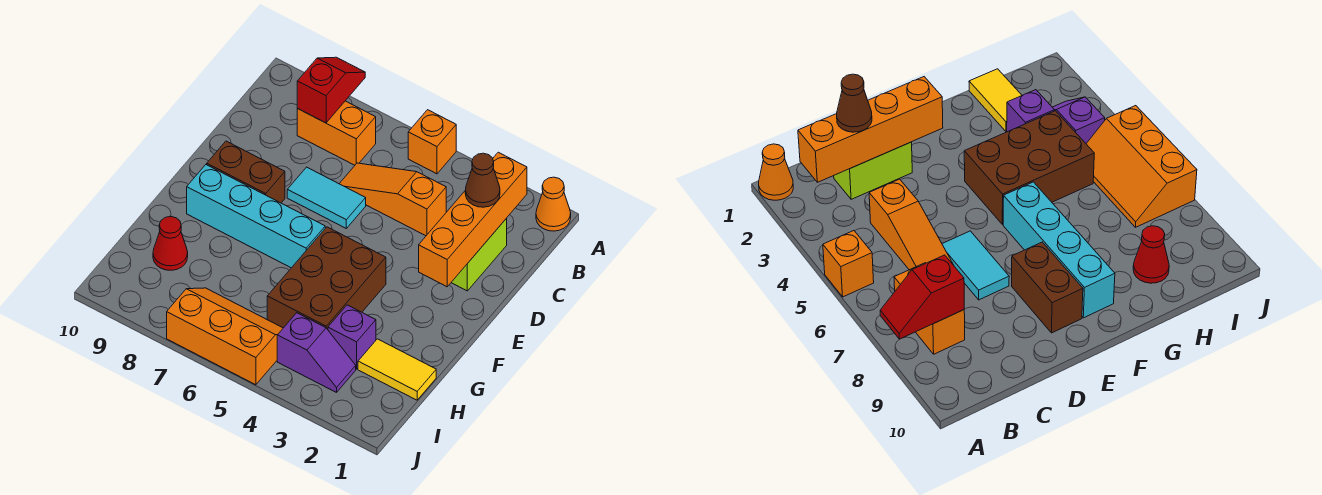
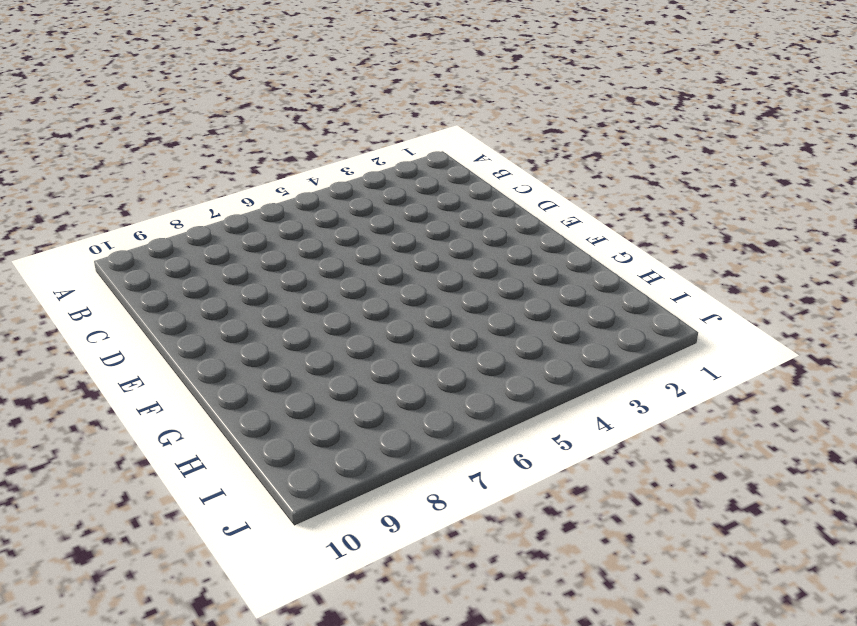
none -> orange cone A1 level 1
none -> orange brick A5 level 1
none -> orange brick B7:B8 level 1

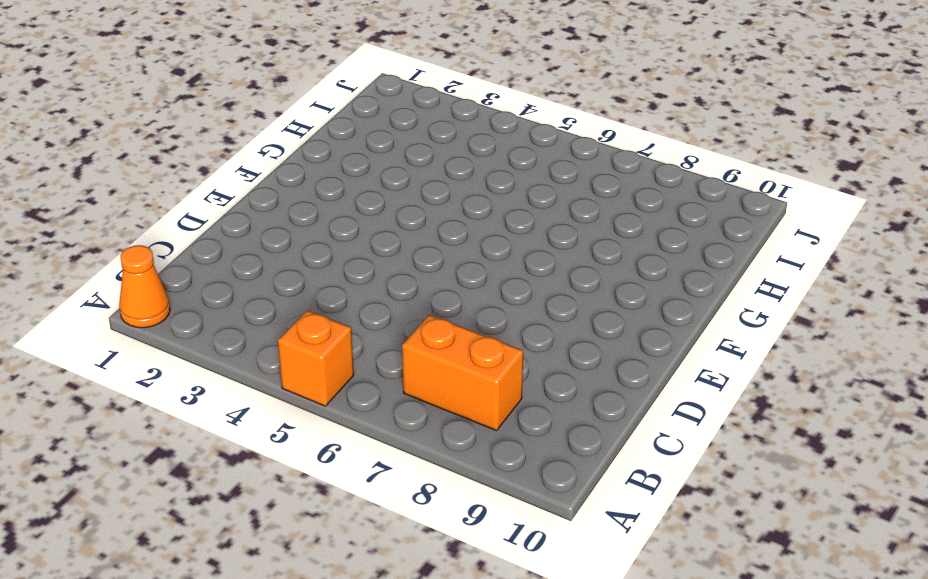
none -> lime brick C2:D2 level 1
none -> orange slope C4:C6 level 1 top 4
none -> cyan tile D6:D7 level 1

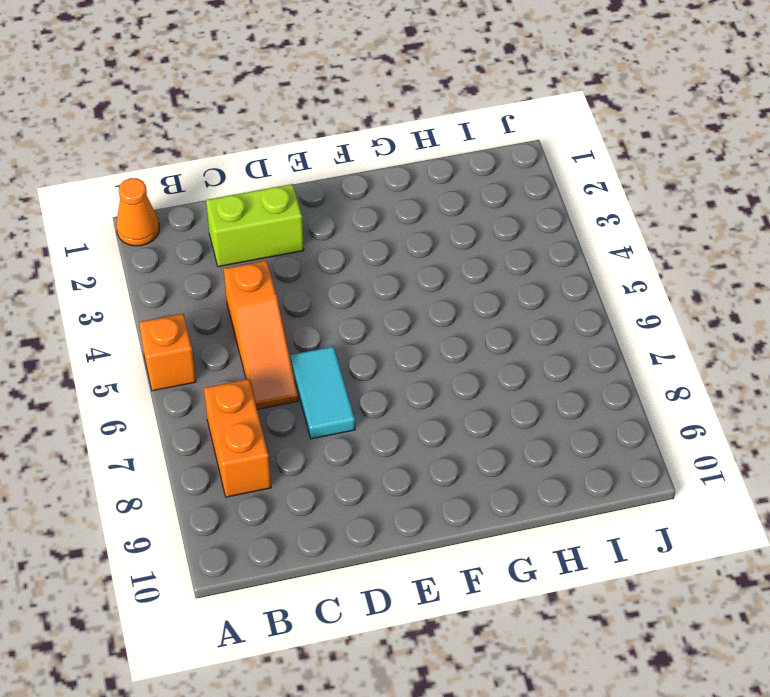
none -> brown brick E8:E9 level 1
none -> brown brick F4:H5 level 1
none -> cyan brick F6:F9 level 1

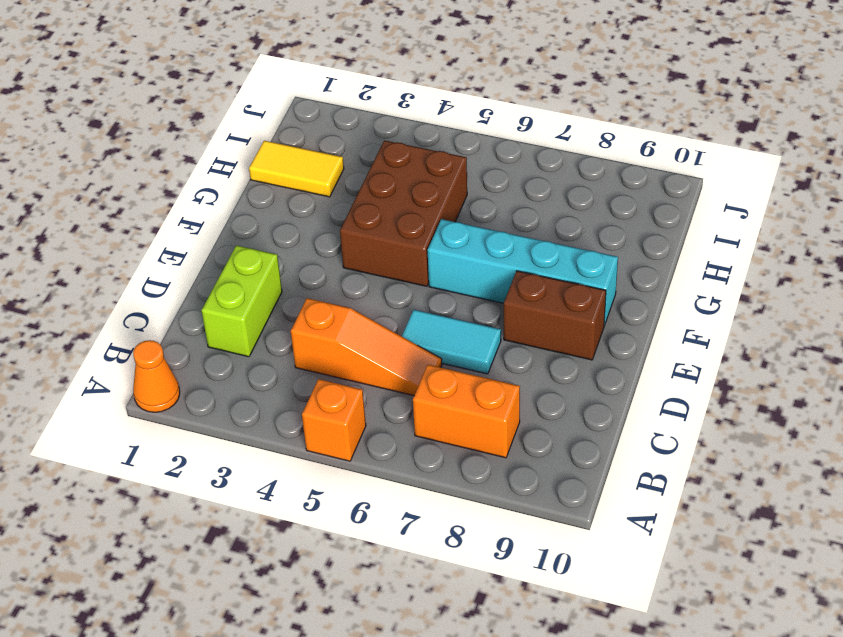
none -> purple brick H3 level 1
none -> red cone H9 level 1
none -> purple slope I3:I4 level 1 top 4

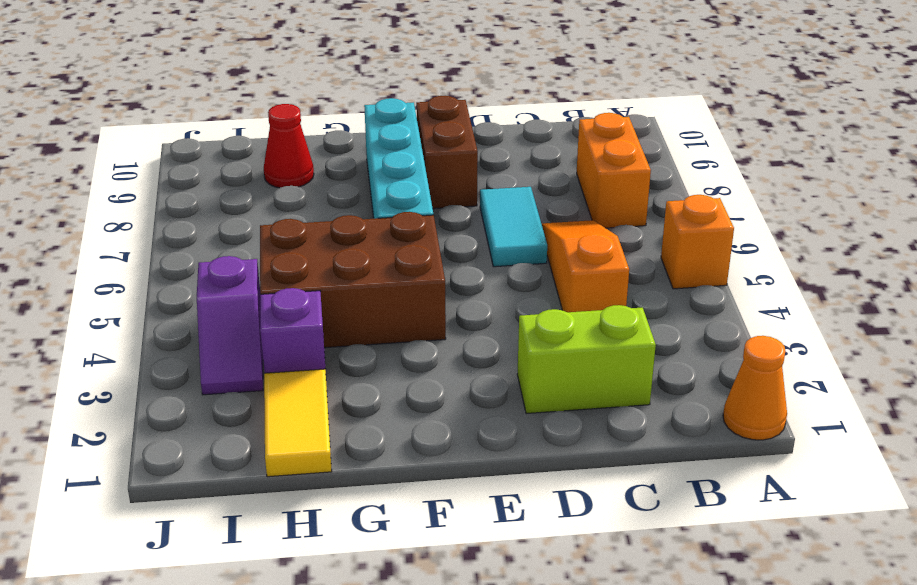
none -> orange slope I5:J7 level 1 top J
none -> red slope A8:B8 level 2 top B
none -> orange brick B2:E2 level 2

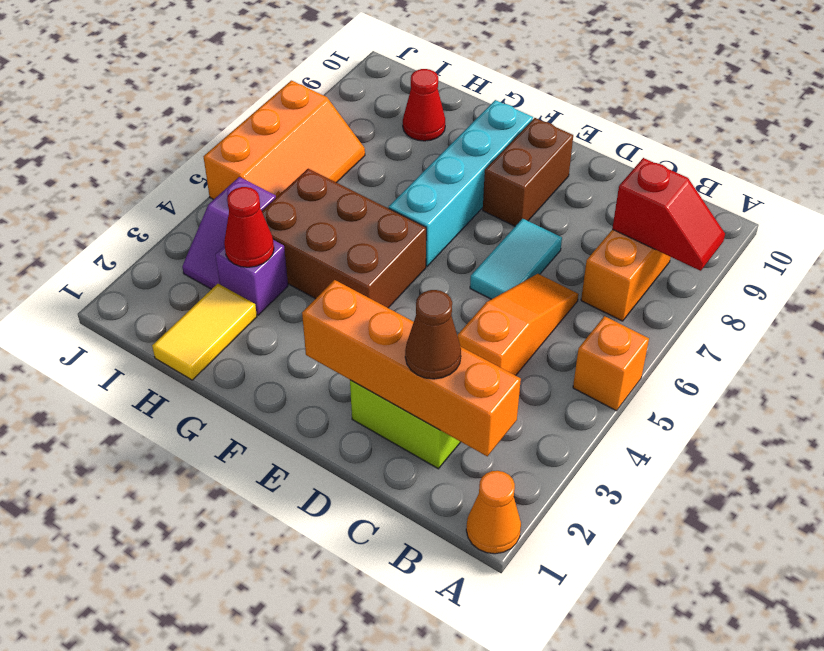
red cone H3 level 2 -> none

